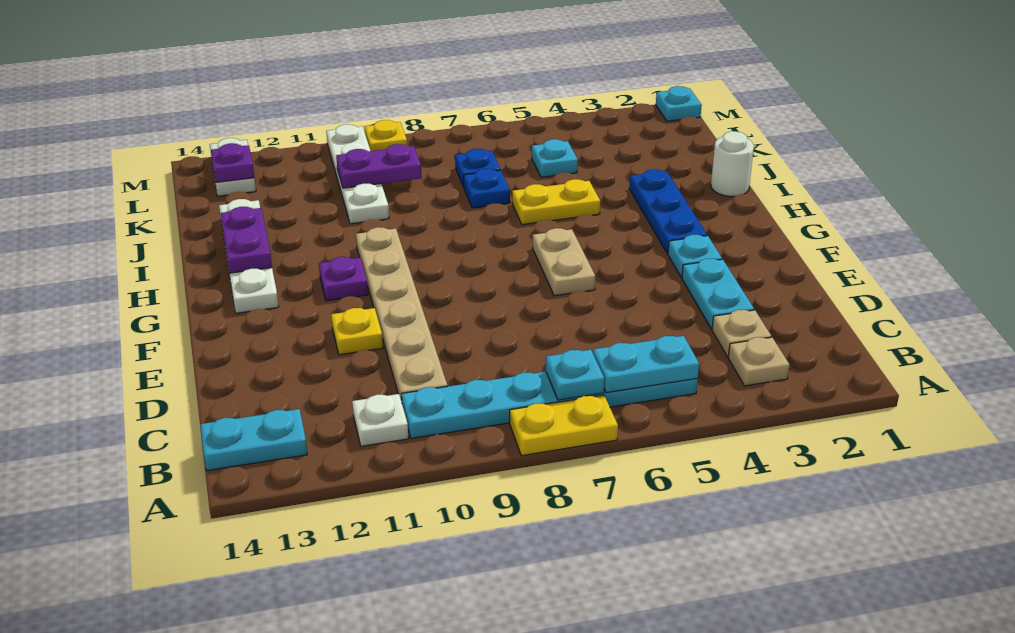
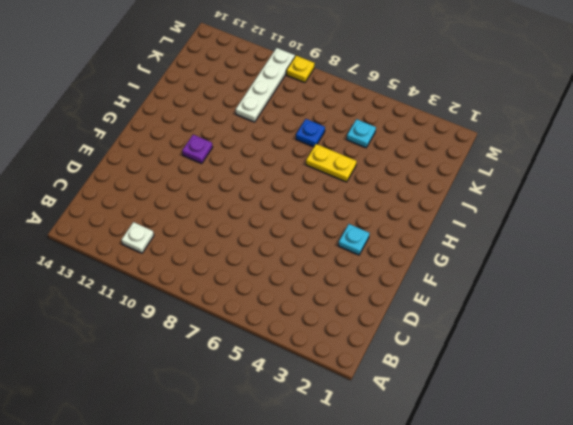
none -> yellow plate A7:A8 level 1
none -> tan plate B3 level 1
none -> cyan plate B5:B10 level 1

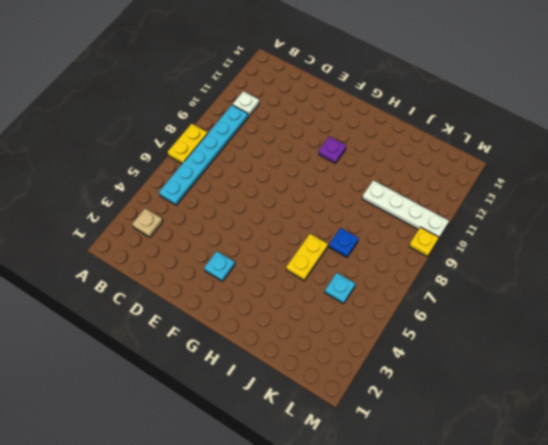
none -> cyan plate B13:B14 level 1
none -> tan plate C3 level 1
none -> tan plate C10:H10 level 1

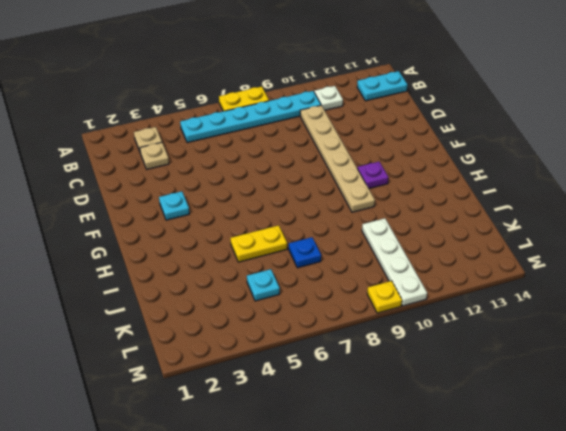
none -> cyan plate D3:E3 level 1
none -> yellow plate E11 level 1
none -> tan plate F6:G6 level 1

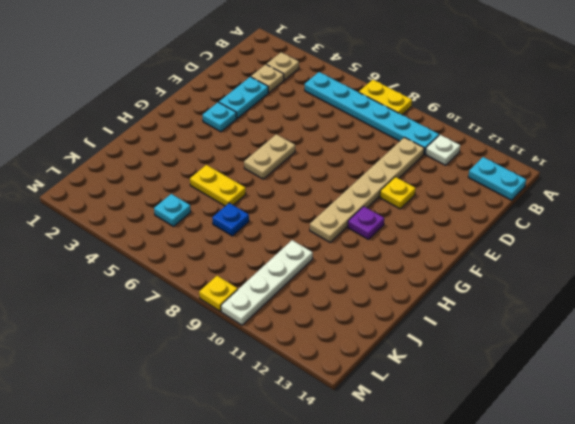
none -> blue plate G3:I3 level 1
none -> white plate G13:J13 level 1
none -> white round brick I1 level 1

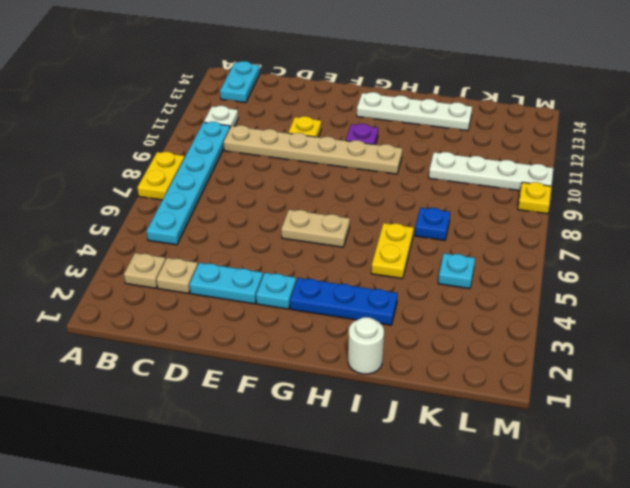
none -> blue plate K7 level 1
none -> white plate L13:M13 level 1
none -> cyan plate M1 level 1

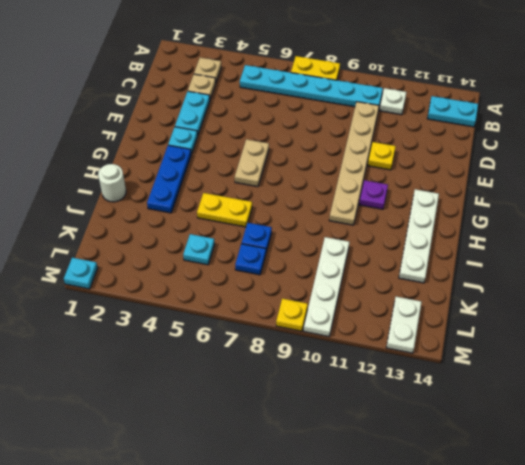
none -> cyan plate B5:B6 level 2
none -> cyan plate B7 level 2
none -> purple plate H13:I13 level 2

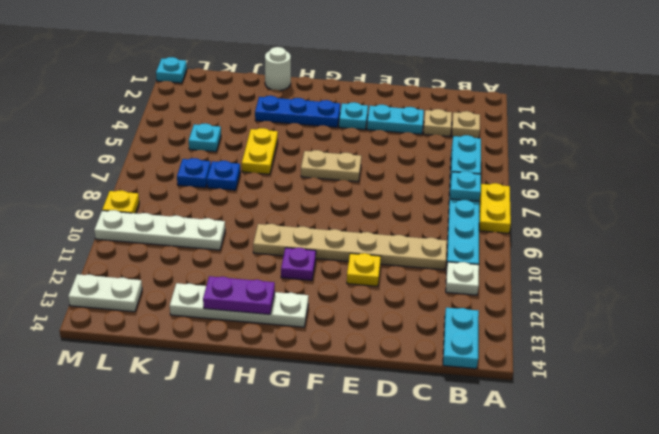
none -> purple plate K9:K10 level 2
none -> purple plate L13 level 2

